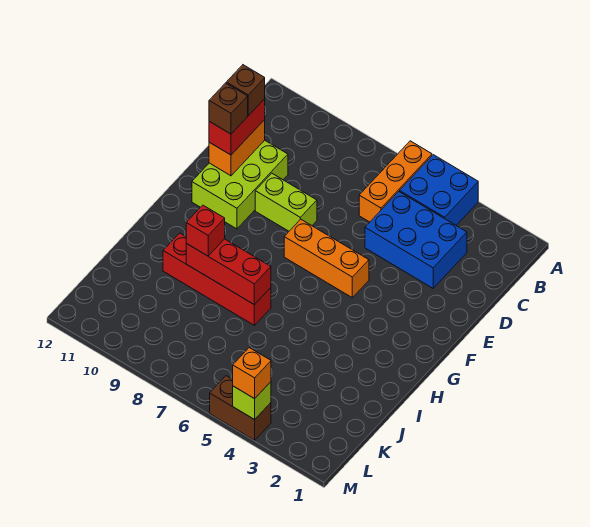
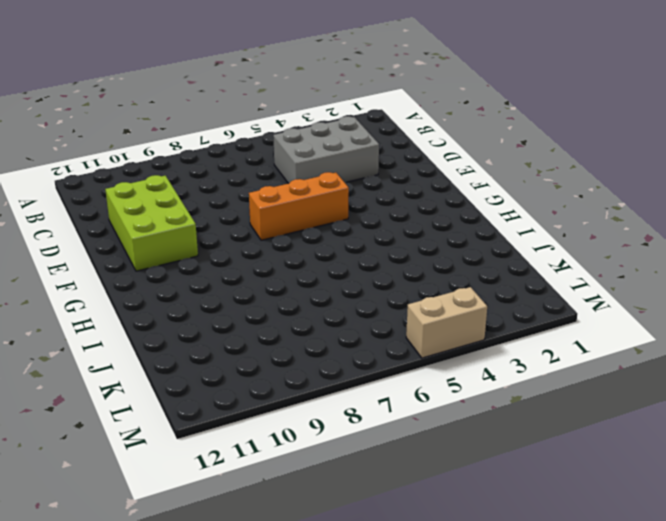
grey brick C3:D5 level 1 -> blue brick C3:D5 level 1
tan brick M4:M5 level 1 -> brown brick M4:M5 level 1
none -> blue brick A4:B5 level 1
none -> orange brick A6:C6 level 1
none -> lime brick E8:E9 level 1

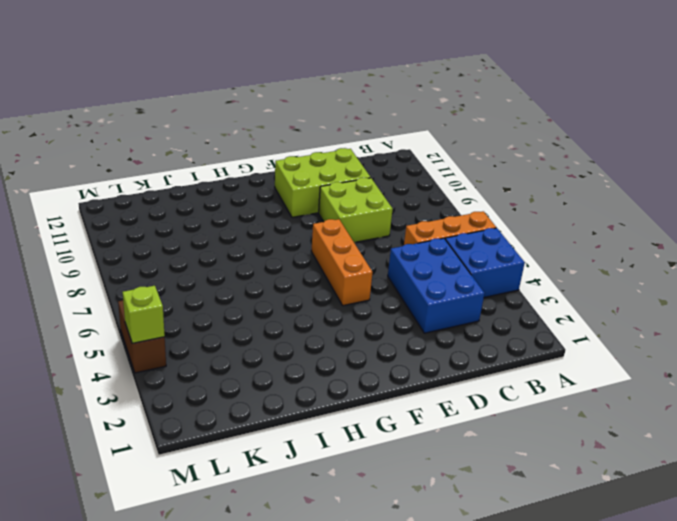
lime brick D8:E9 level 1 -> lime brick E8:E9 level 1
none -> red brick I7:I10 level 1
none -> orange brick D11:E11 level 2
none -> red brick I7:I9 level 2

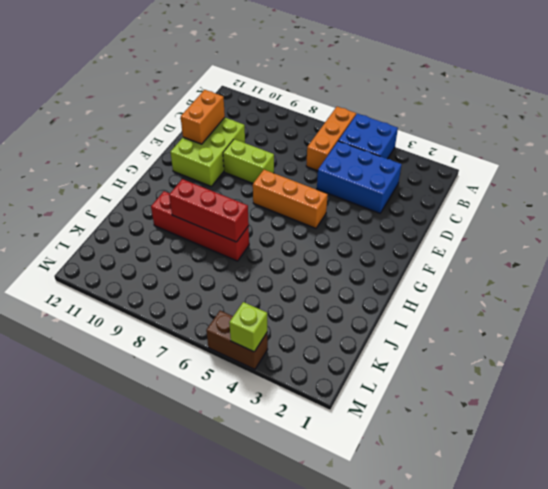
none -> red brick D11:E11 level 3
none -> red brick I9 level 3
none -> orange brick M4 level 3

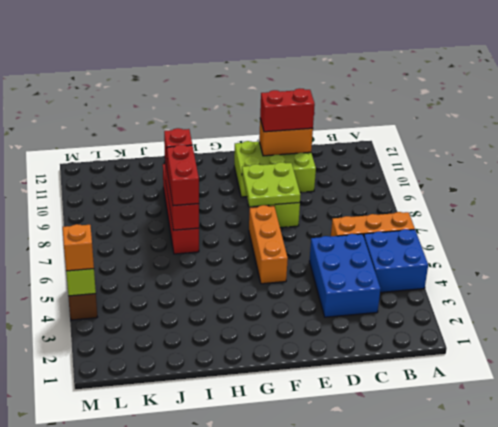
lime plate E8:F9 level 2 -> none
red brick I7:I8 level 3 -> none
none -> brown brick D11 level 4
none -> brown brick E11 level 4

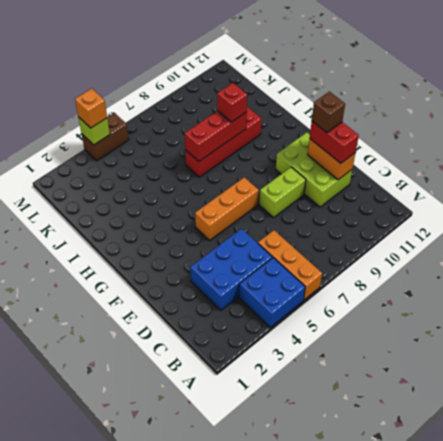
none -> brown brick D11 level 4

